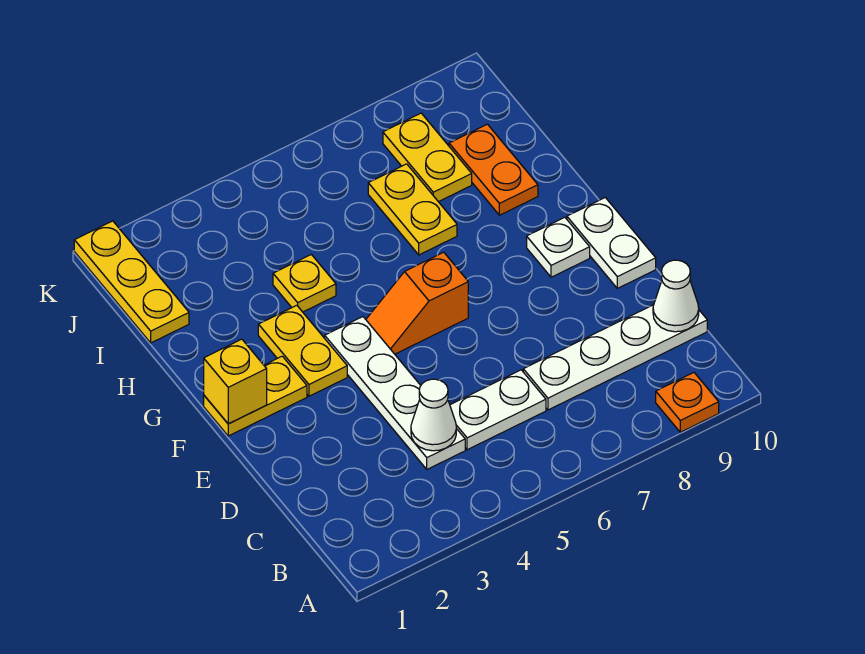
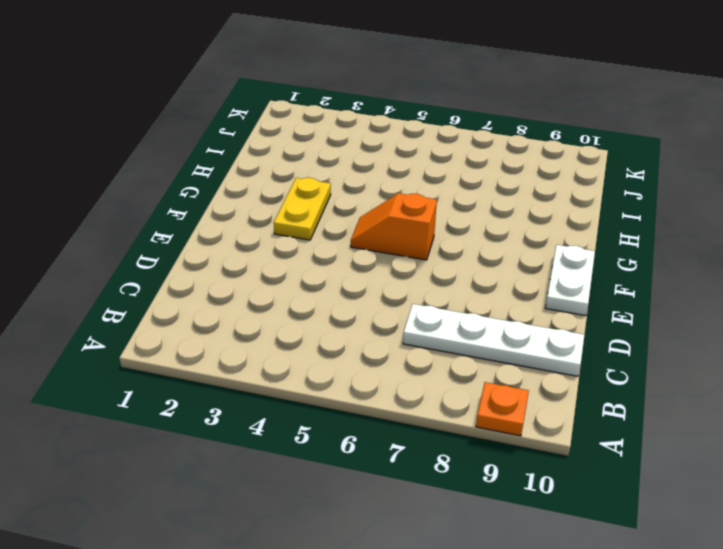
none -> white plate C4:F4 level 1
none -> white plate C5:C6 level 1
none -> yellow plate F1:F2 level 1

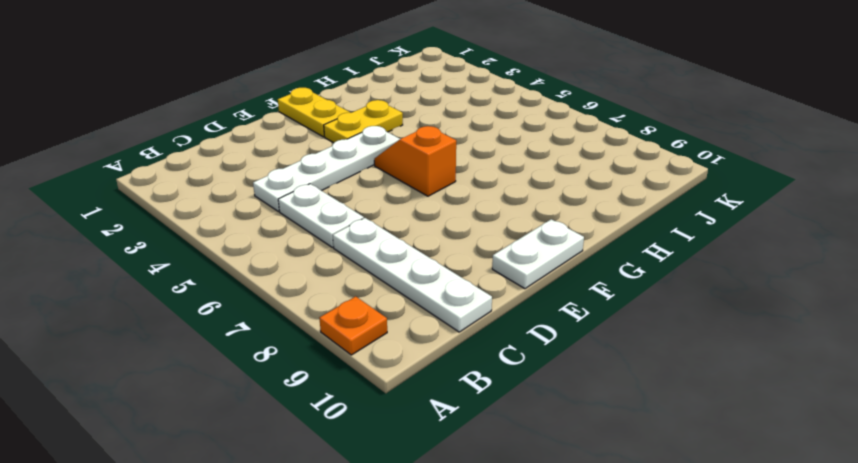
none -> white plate F9 level 1
none -> yellow plate H4 level 1
none -> yellow plate H7:I7 level 1

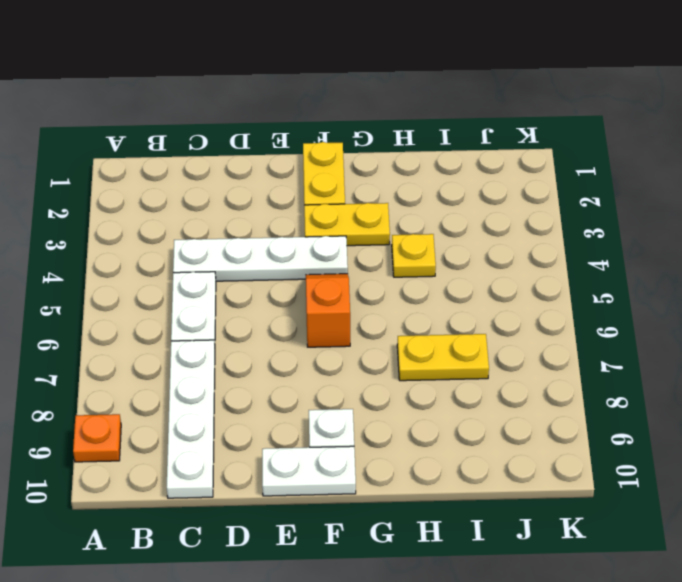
none -> orange plate H9:I9 level 1
none -> yellow plate I1:K1 level 1
none -> yellow plate I8:J8 level 1

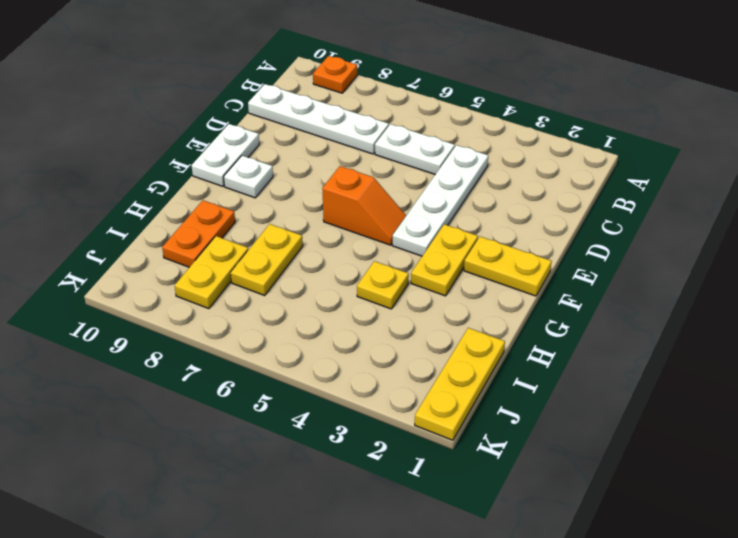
none -> white cone C4 level 2
none -> white cone C10 level 2
none -> yellow brick F1 level 2

